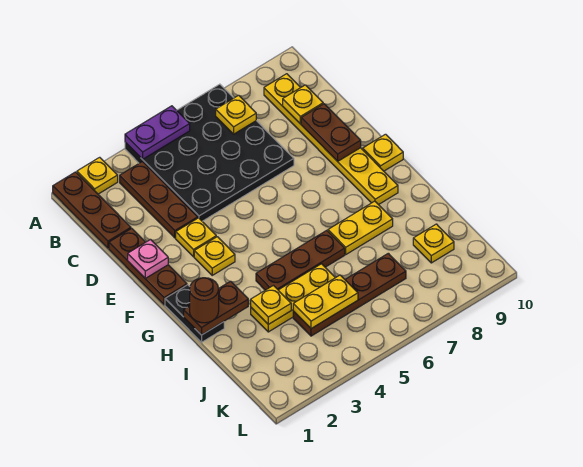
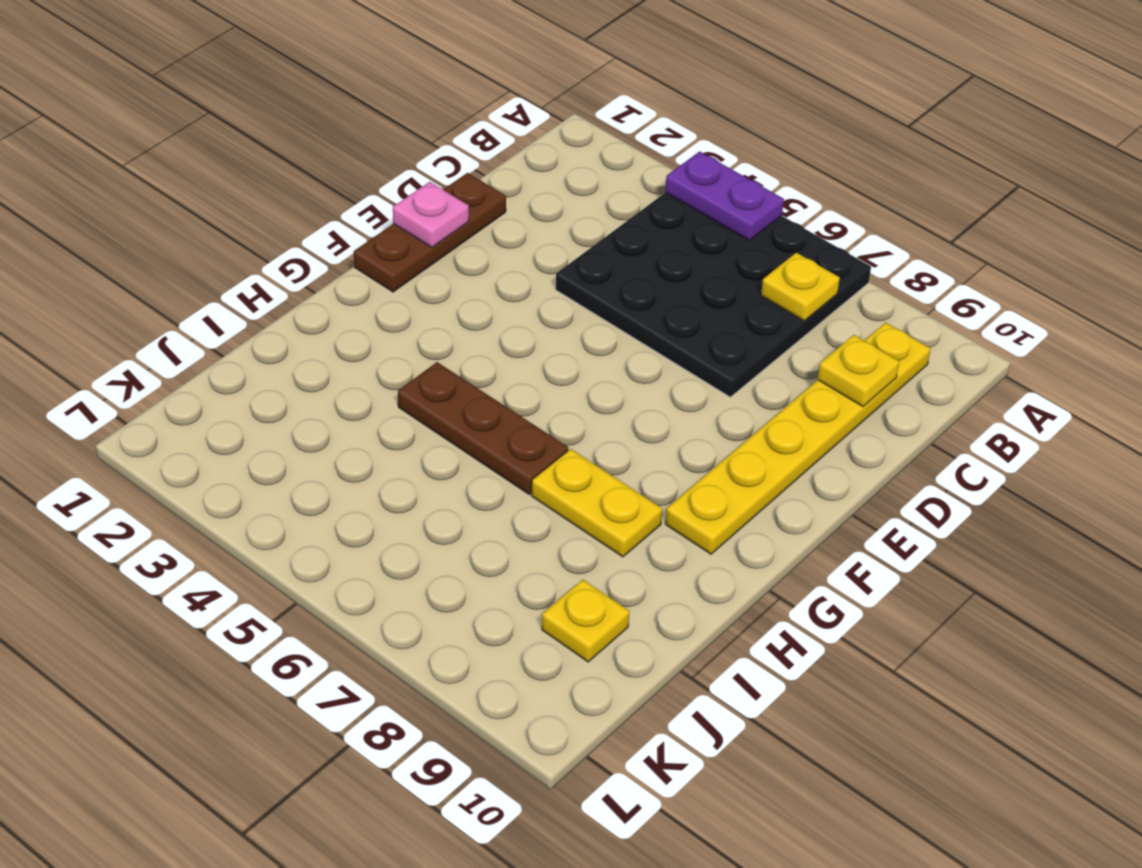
none -> brown plate A1:C1 level 1
none -> yellow plate A2 level 1
none -> brown plate B3:D3 level 1

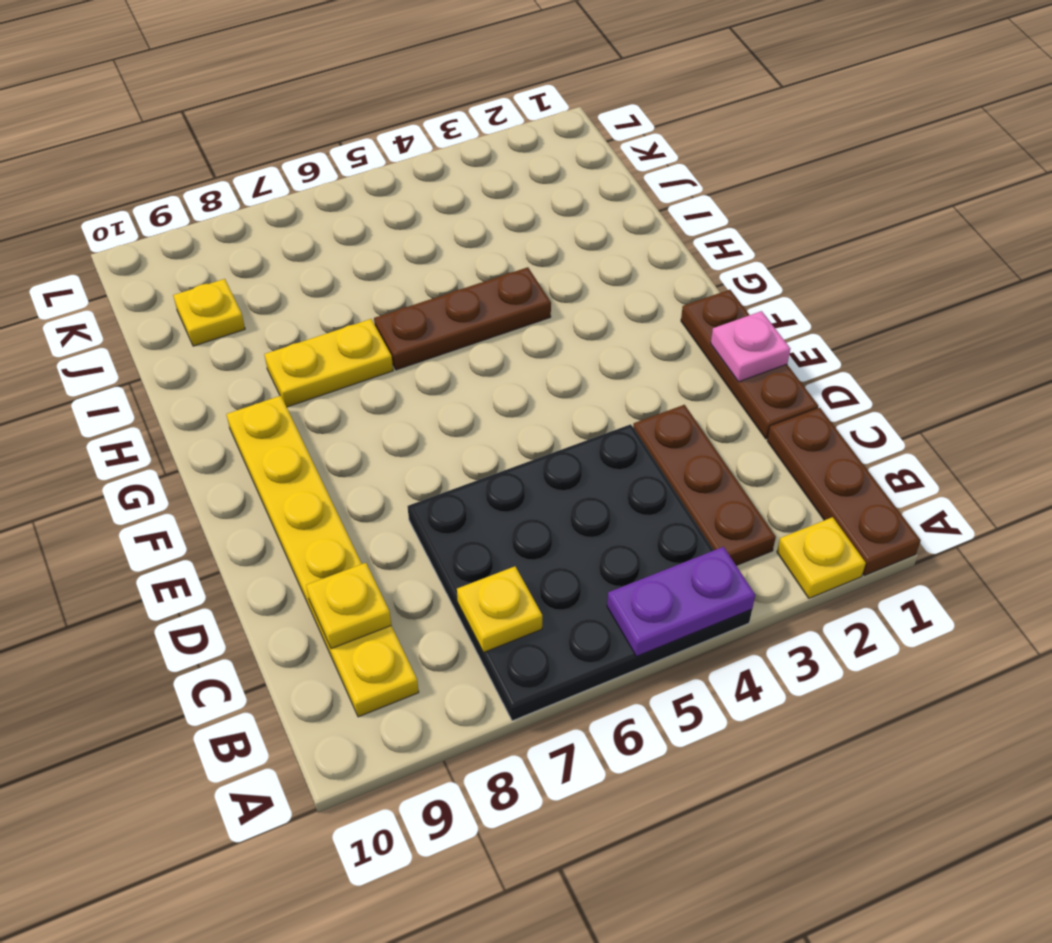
none -> yellow plate E3 level 1
none -> yellow plate F3 level 1
none -> yellow plate F10 level 1

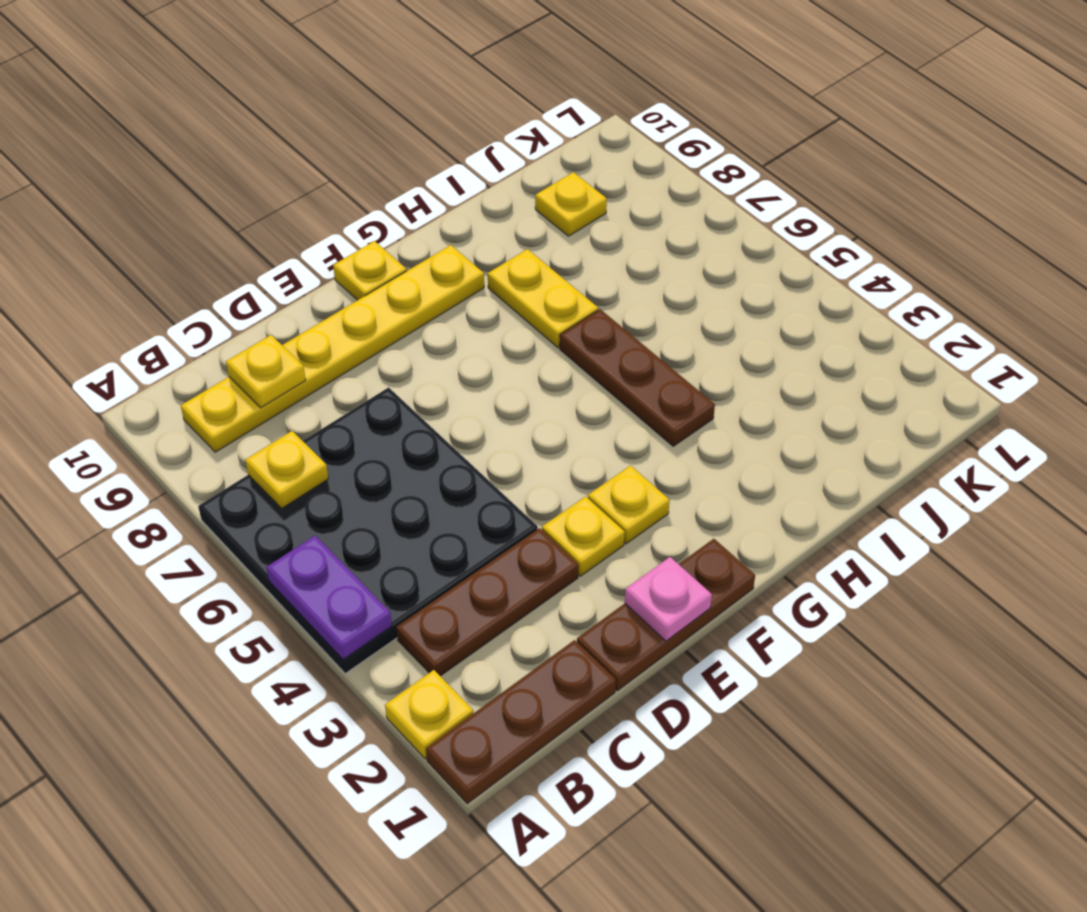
none -> black plate G1:H1 level 1
none -> yellow plate I3:I5 level 1
none -> brown plate J4:J7 level 1

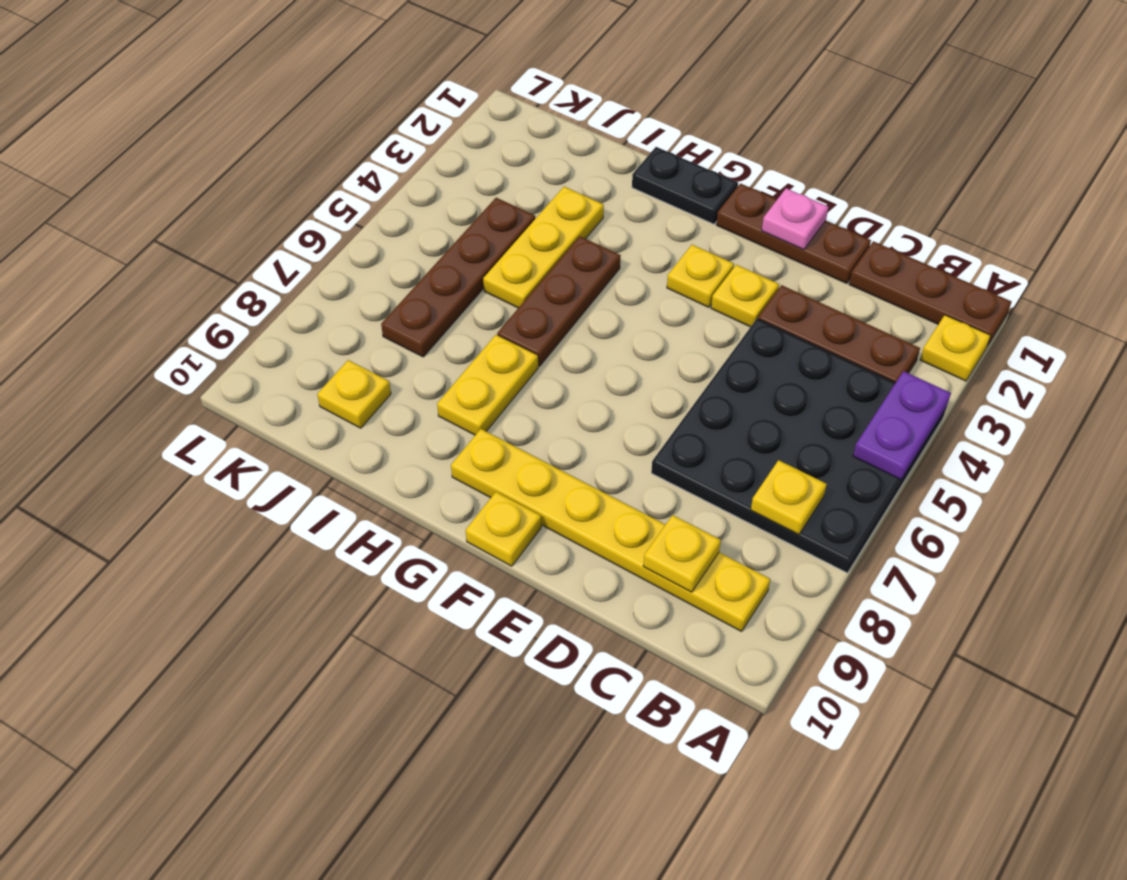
none -> brown plate D9:E9 level 2
none -> brown plate H1:H2 level 2
none -> yellow plate I3 level 2

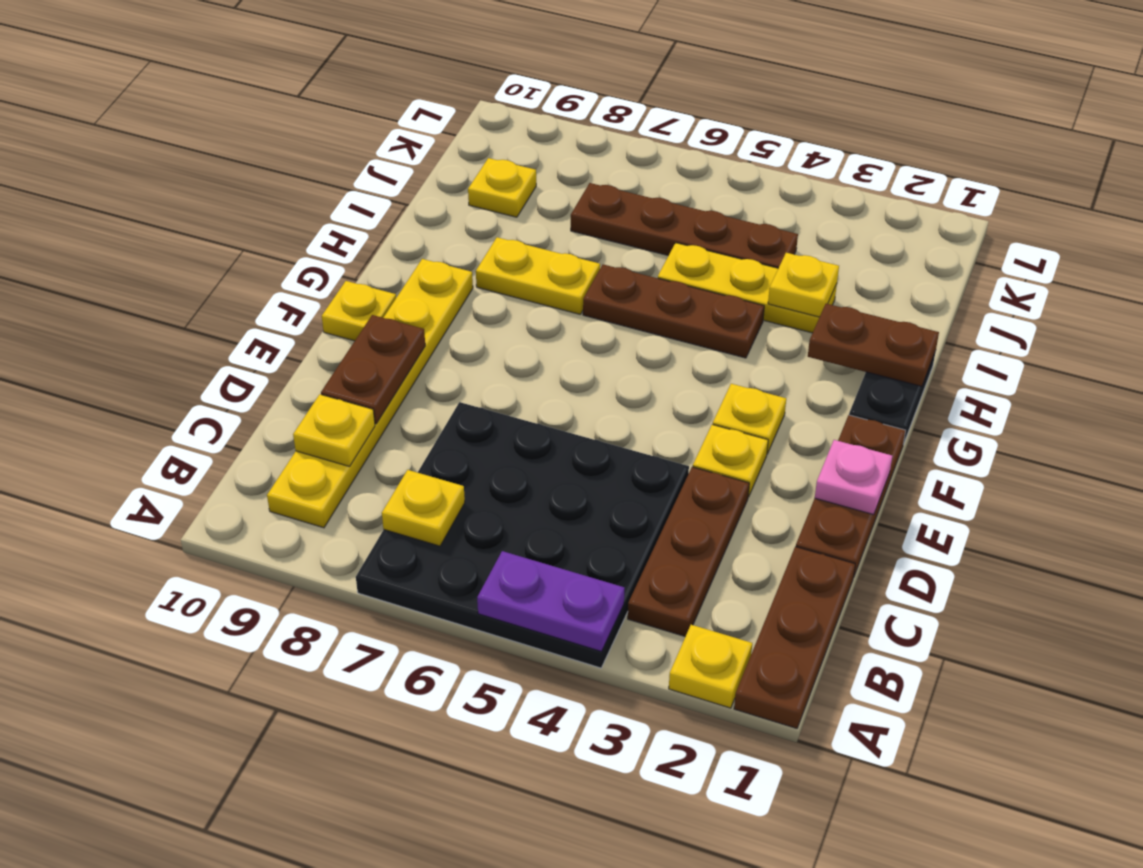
none -> yellow plate J4:J5 level 2
none -> brown round brick H1 level 3

